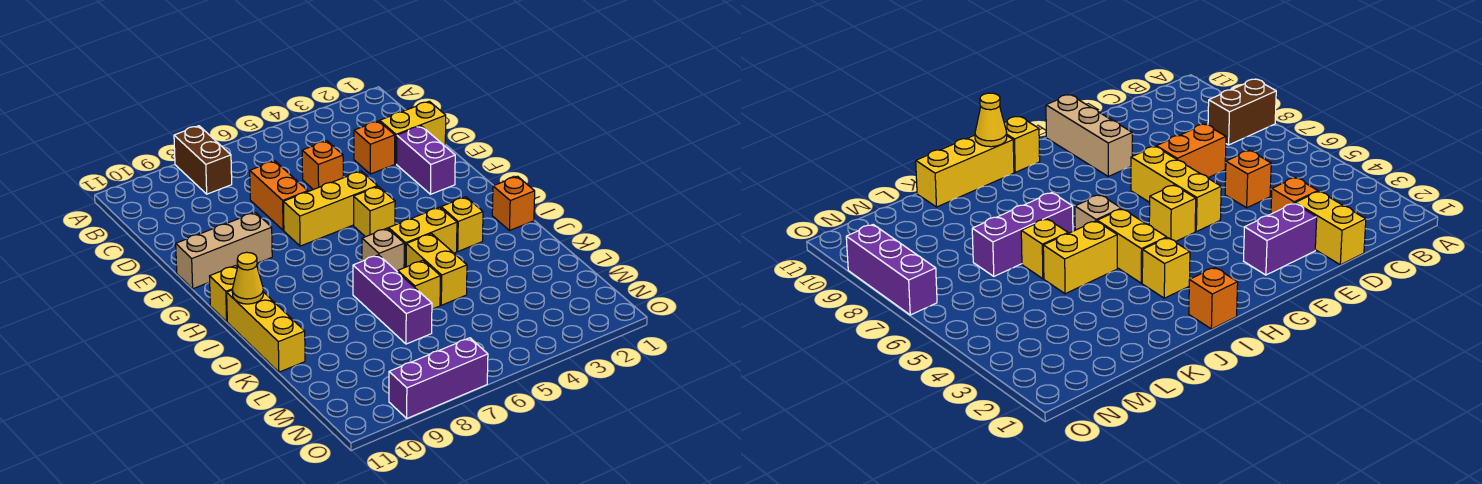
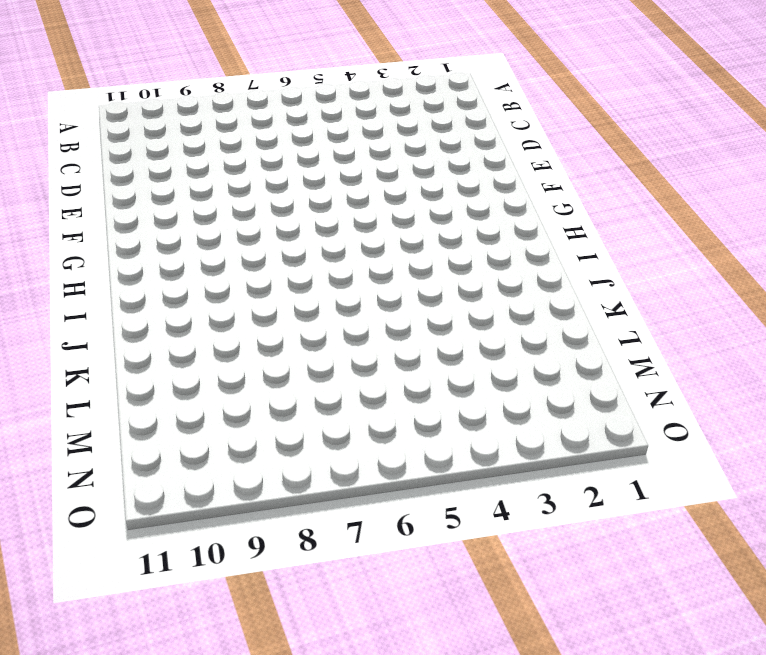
none -> brown brick A8:B8 level 1
none -> yellow brick D1:D2 level 1
none -> orange brick D3 level 1

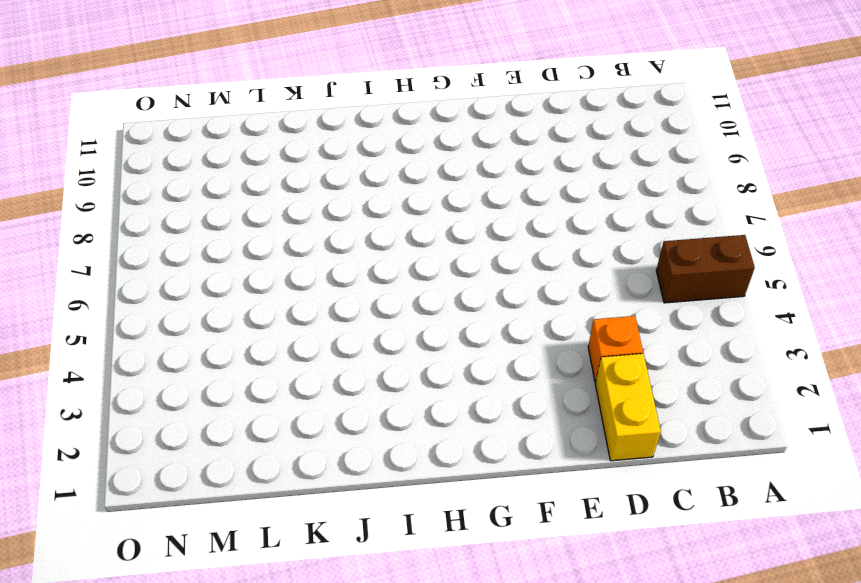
brown brick A5:B5 level 1 -> brown brick A8:B8 level 1
none -> orange brick D5 level 1
none -> orange brick D7:E7 level 1
none -> purple brick E2:F2 level 1

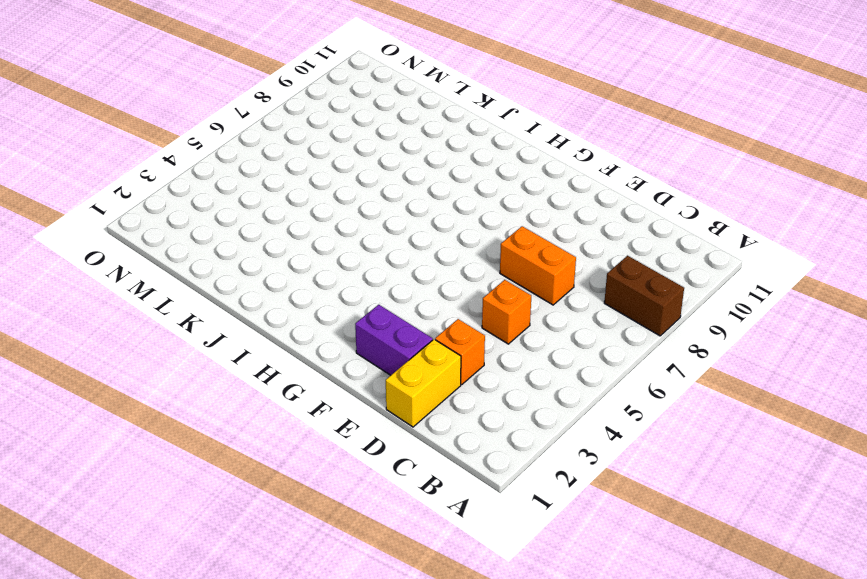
none -> yellow brick F5:F7 level 1
none -> tan brick F9:F11 level 1
none -> yellow brick G5 level 1

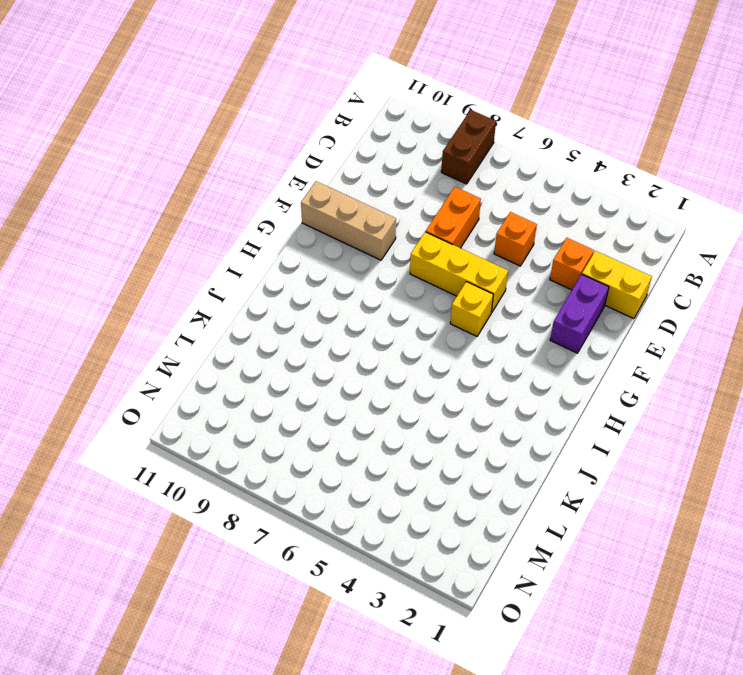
none -> yellow brick H11 level 1
none -> orange brick I1 level 1
none -> yellow brick I3 level 1

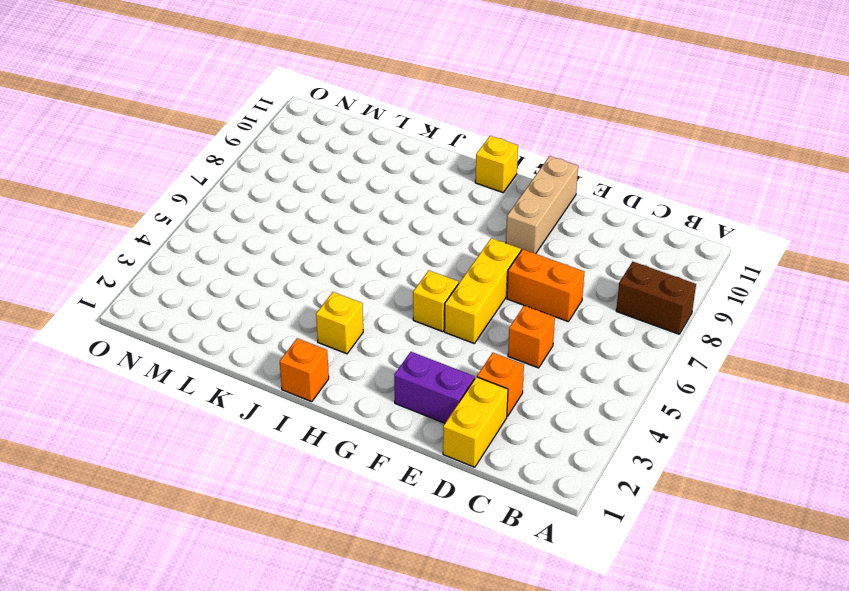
none -> yellow brick I4:I5 level 1
none -> tan brick I6 level 1
none -> yellow brick I11:K11 level 1

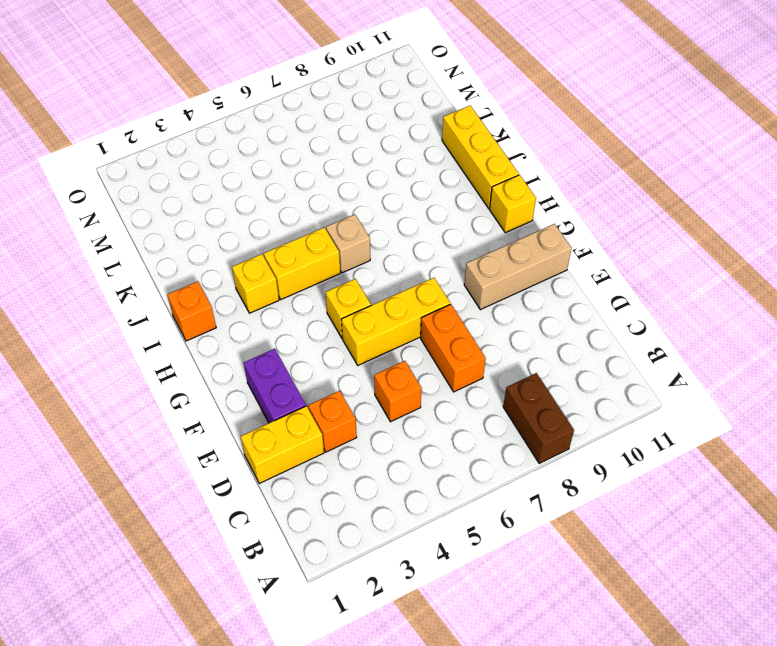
none -> yellow brick J5:K5 level 1
none -> purple brick J7:L7 level 1
none -> yellow brick K6 level 1

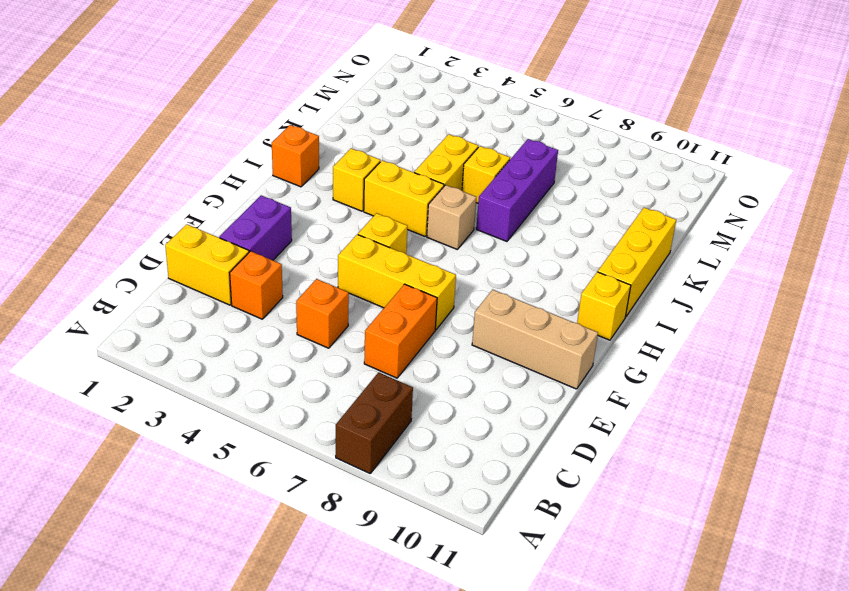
none -> purple brick O7:O9 level 1
none -> yellow cone I11 level 2

